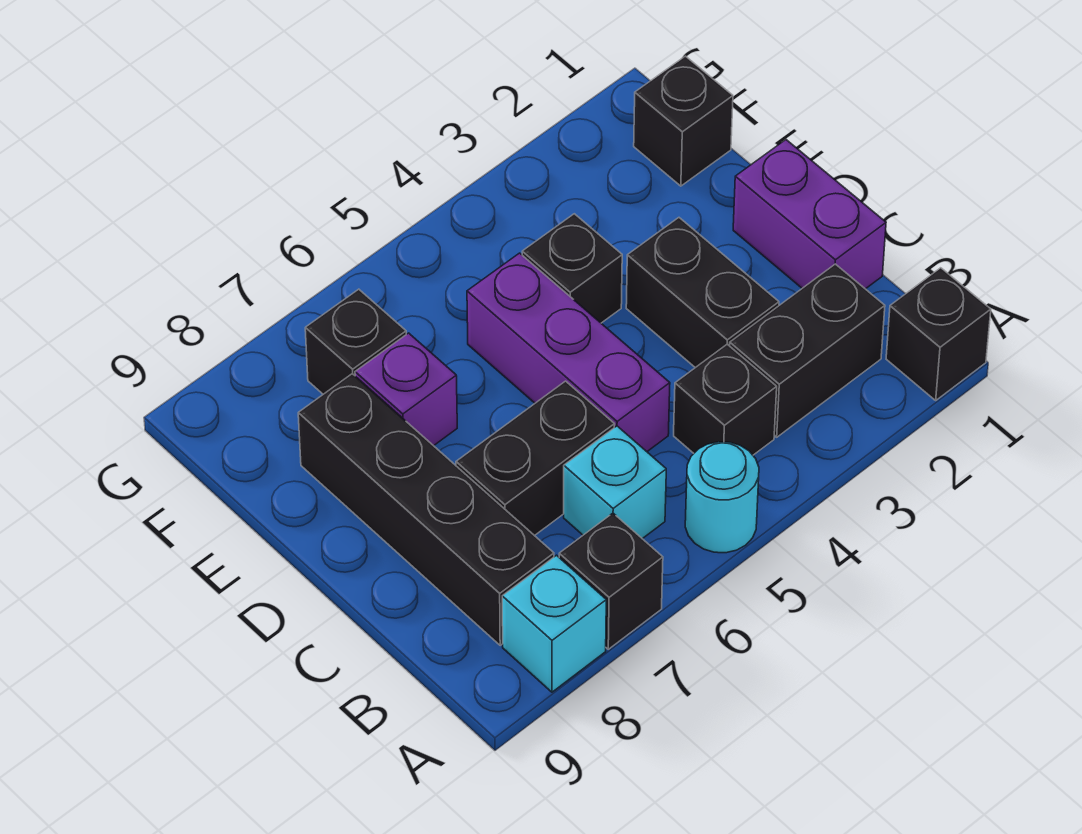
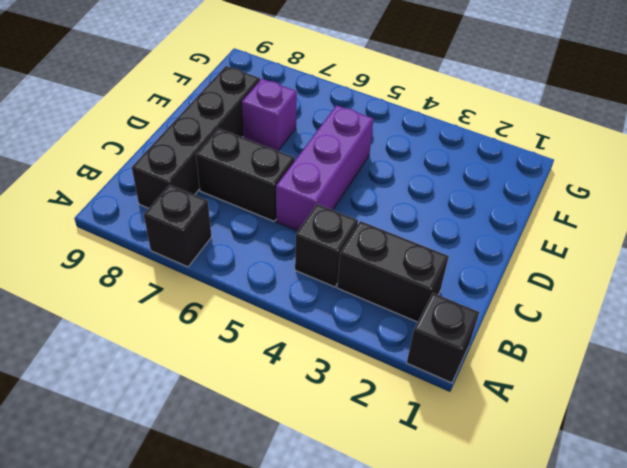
none -> cyan round brick A5 level 1
none -> cyan brick A8 level 1
none -> cyan brick B6 level 1

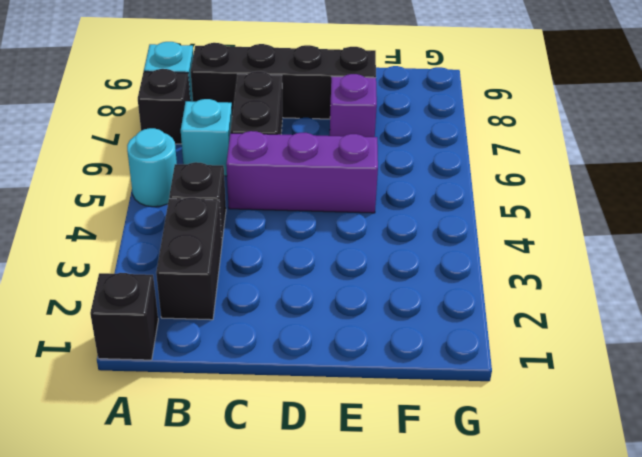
none -> purple brick C1:D1 level 1
none -> black brick C3:D3 level 1
none -> black brick E4 level 1

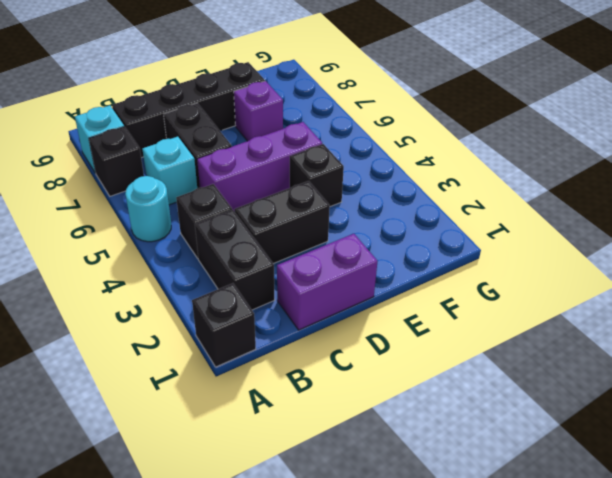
none -> black brick F1 level 1
none -> black brick F7 level 1

